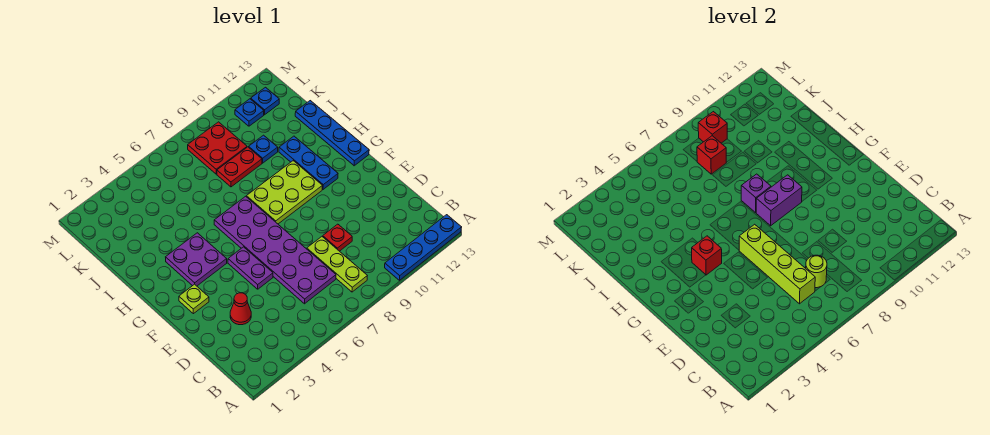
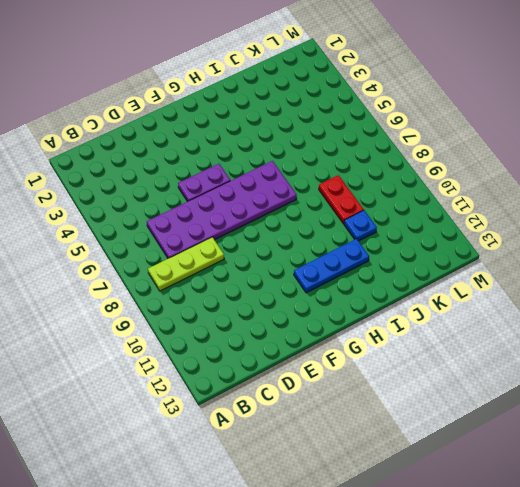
none -> blue plate A10:A13 level 1
none -> red cone D3 level 1
none -> red plate D9 level 1

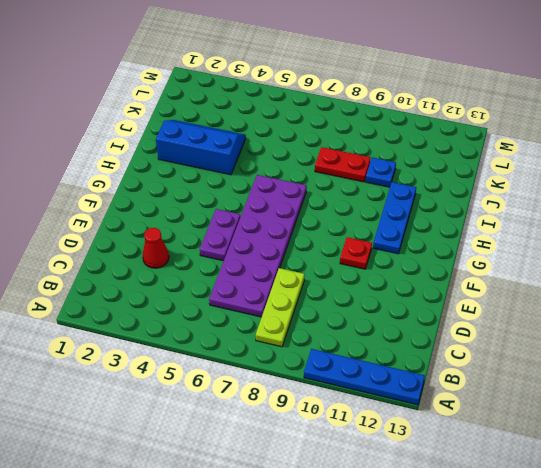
red plate F10 level 1 -> red plate D9 level 1
blue slope I2:J4 level 1 top I -> none
none -> lime plate F2 level 1
none -> purple plate G3:H4 level 1
none -> lime plate G8:H10 level 1

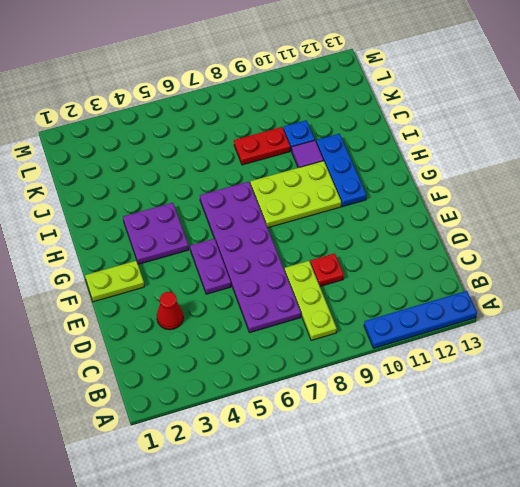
lime plate F1:F2 level 1 -> lime plate F2 level 1
purple tile I10 level 1 -> none
none -> blue plate G13:J13 level 1
none -> red plate K8:L9 level 1
none -> blue plate L11 level 1

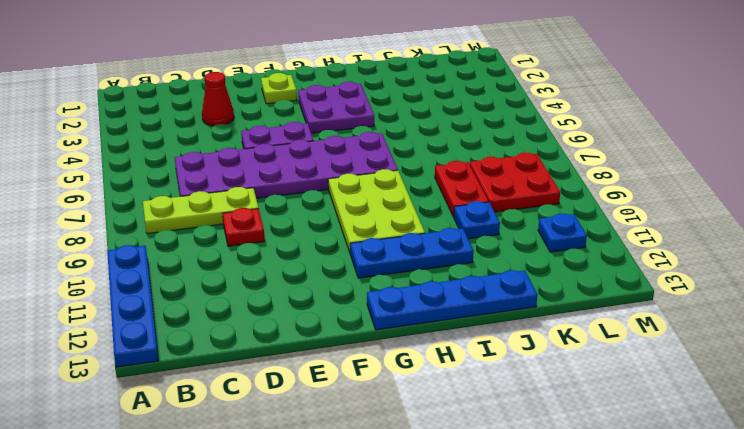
none -> blue plate L12 level 1
none -> lime brick C6:F6 level 2
none -> lime round brick C7 level 2

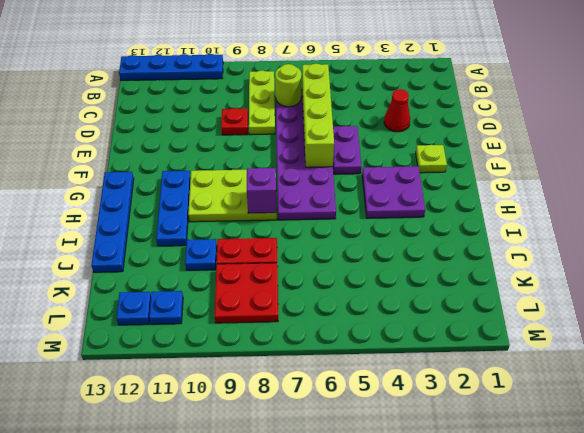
none -> red brick G4 level 2
none -> purple brick G8:G9 level 2
none -> red brick K8 level 2

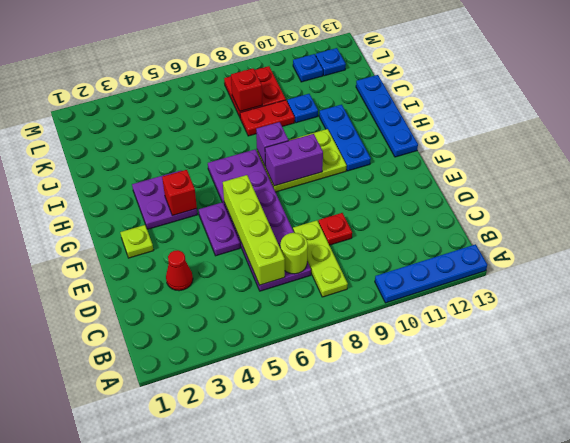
none -> red brick L9 level 2

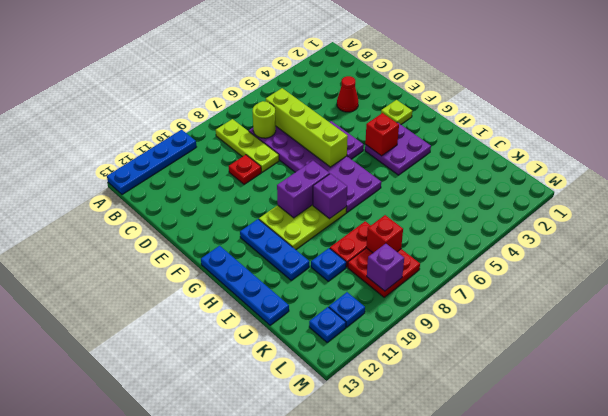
purple brick L9 level 2 -> red brick L9 level 2

